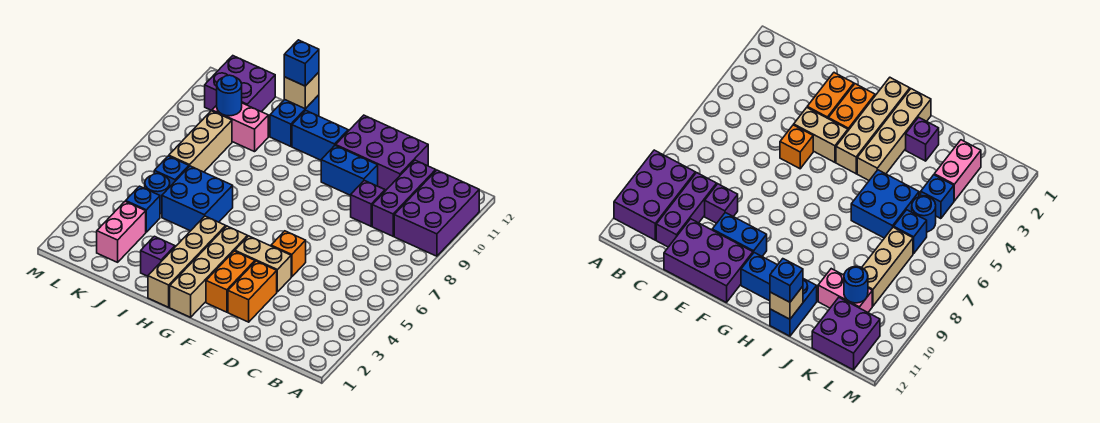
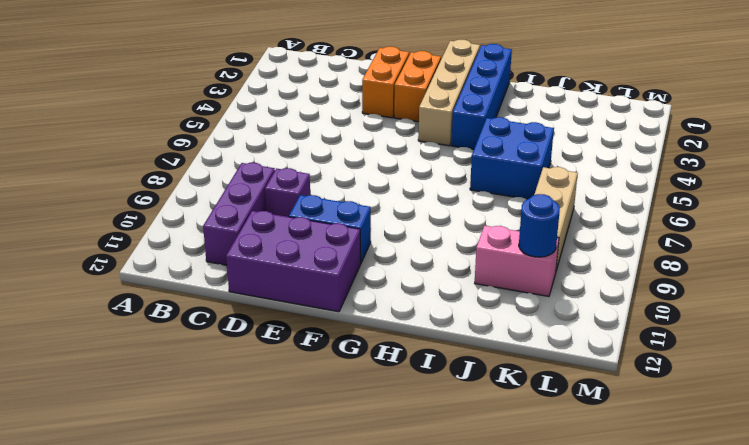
blue brick H1:H4 level 1 -> tan brick H1:H4 level 1
none -> purple brick A9:B11 level 1
none -> tan brick E4:F4 level 1
none -> orange brick E5 level 1

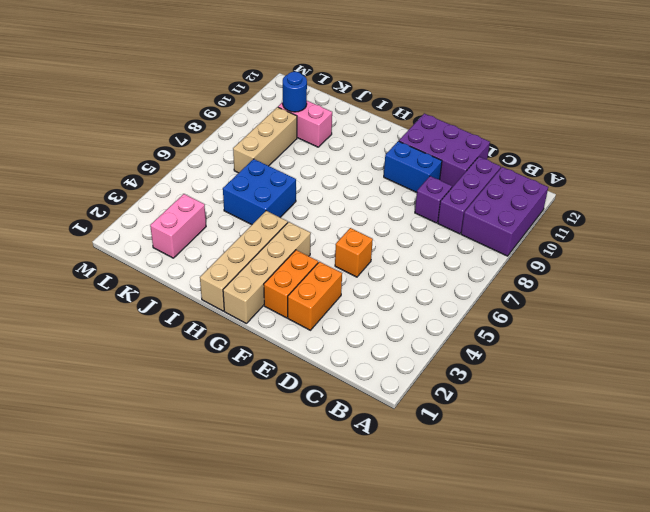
none -> tan brick E4:F4 level 1
none -> blue brick G11:H11 level 1
none -> purple brick I2 level 1

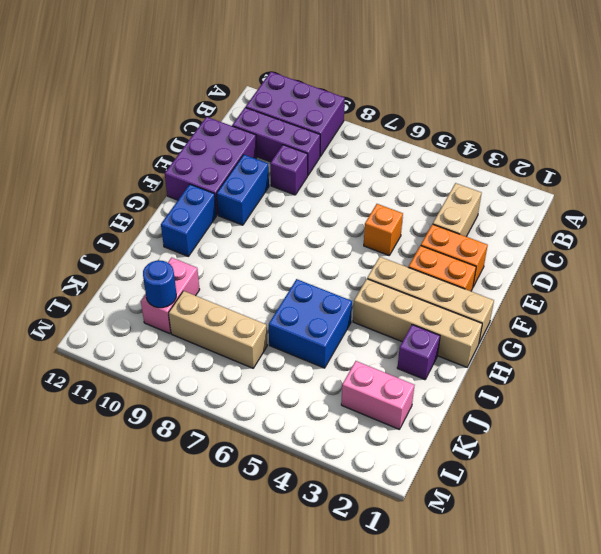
tan brick C3:D3 level 1 -> tan brick E4:F4 level 1
none -> blue brick I11:I12 level 1
none -> blue brick K4 level 1
none -> blue round brick K5 level 1

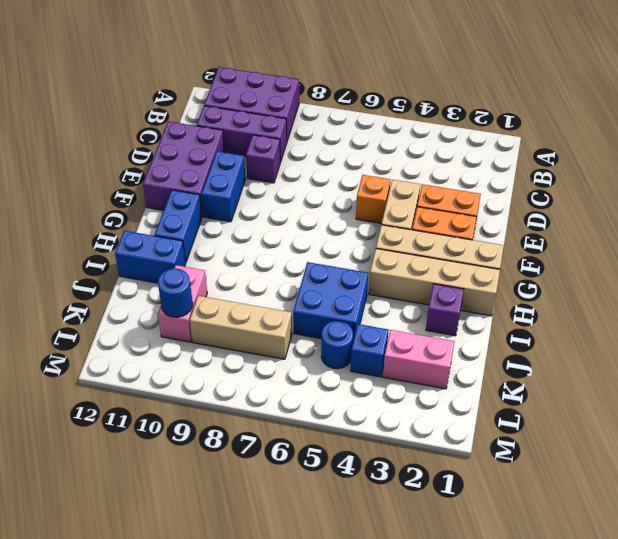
none -> blue brick K6 level 1
none -> purple brick K11:L12 level 1
none -> tan brick I12 level 2

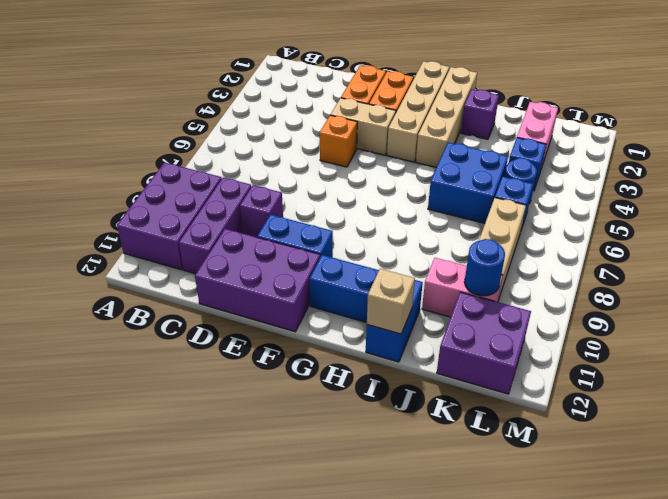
none -> blue brick I12 level 3

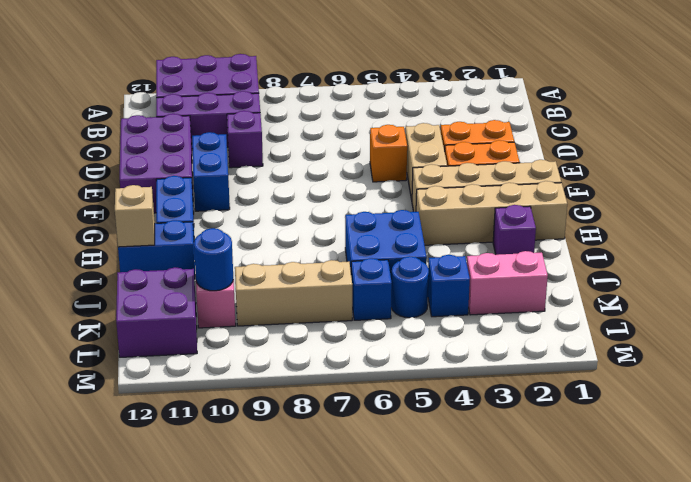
none -> blue brick I12 level 3

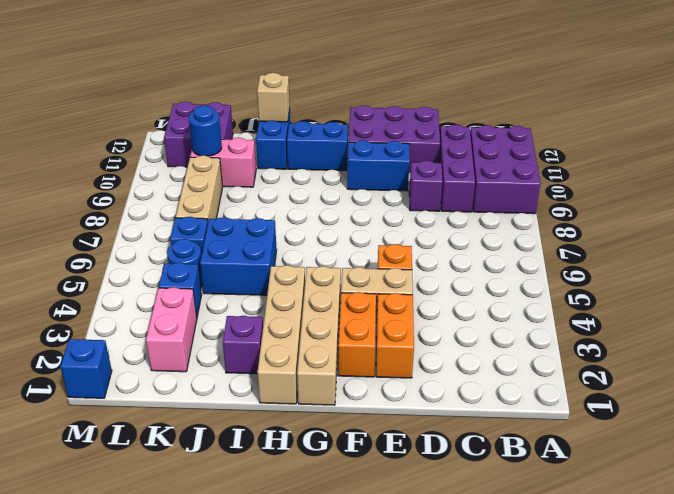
blue brick M1 level 1 -> blue brick I12 level 3

